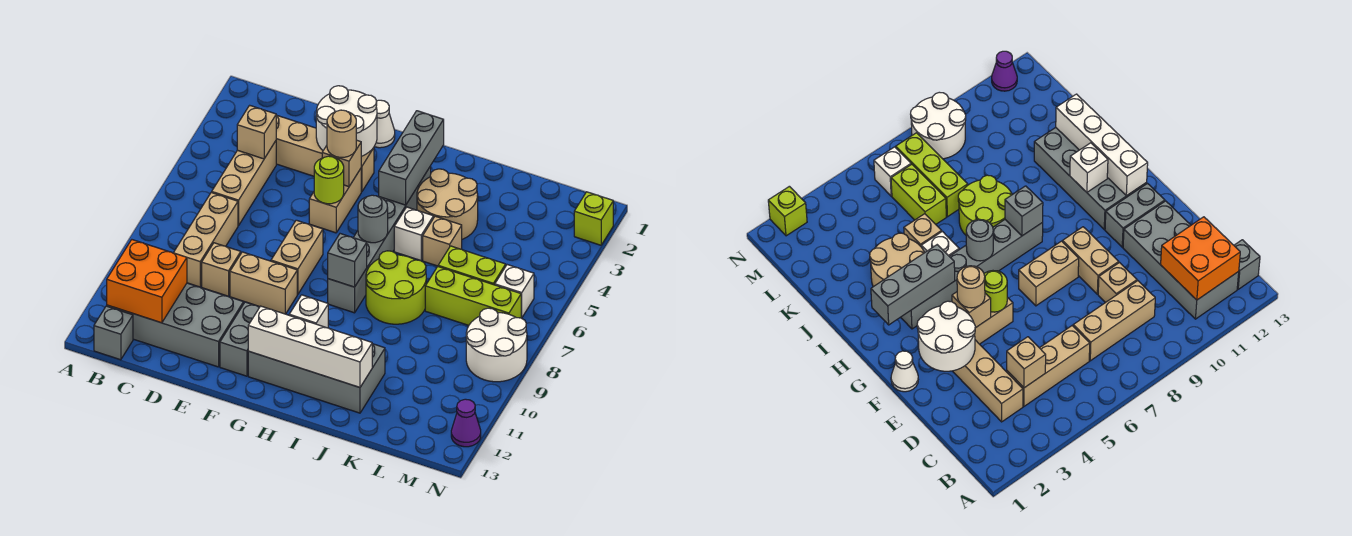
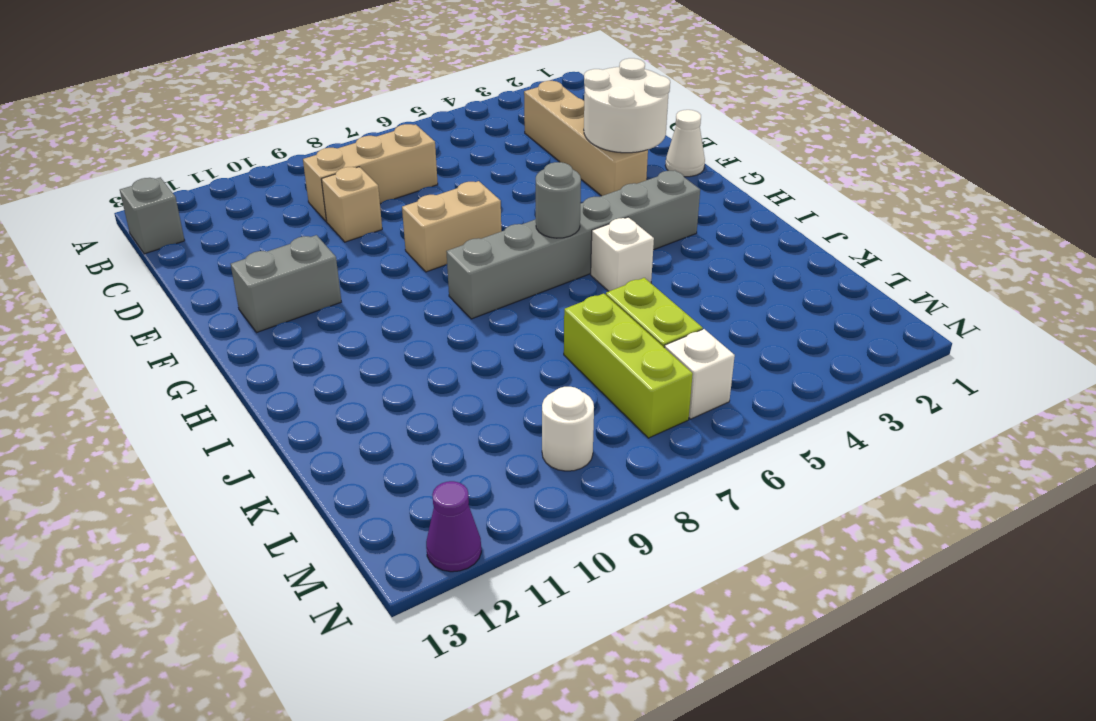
white round brick M9 level 1 -> white round brick M8:N9 level 1
none -> grey brick B11:E12 level 1
none -> tan brick C4:C6 level 1
none -> tan brick E9:F9 level 1
none -> tan brick F4:F5 level 1

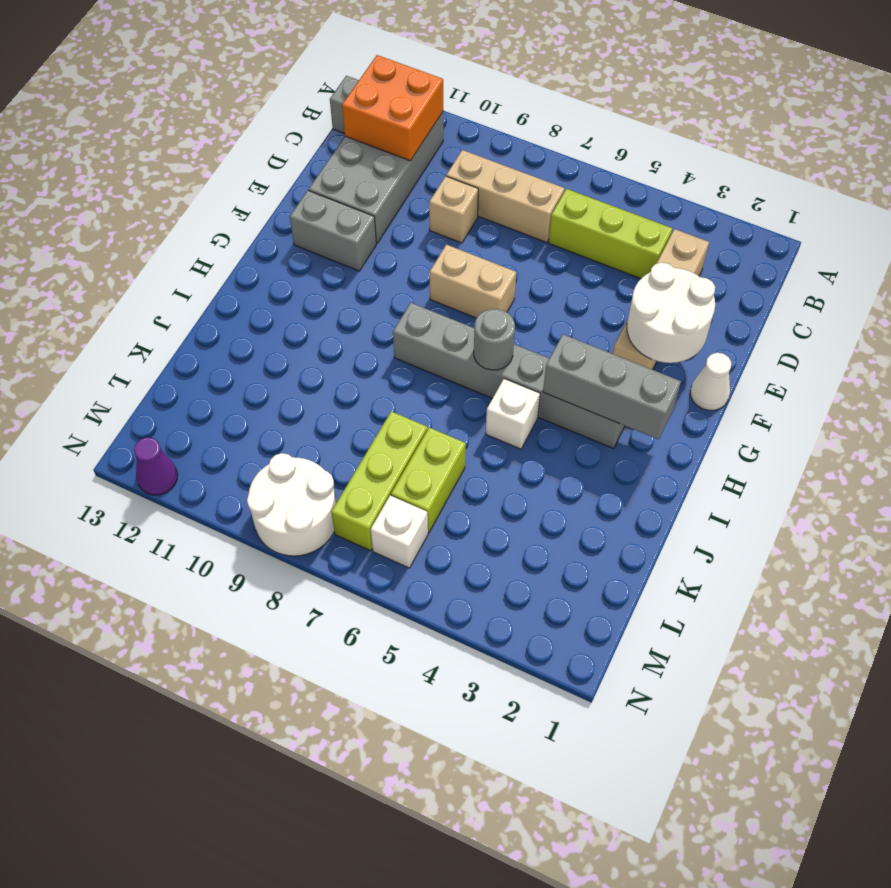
lime brick C4:C6 level 1 -> tan brick C4:C6 level 1
none -> tan brick E9:F9 level 1
none -> tan brick F4:F5 level 1
none -> grey brick G11:J12 level 1
none -> tan round brick I3:J4 level 1

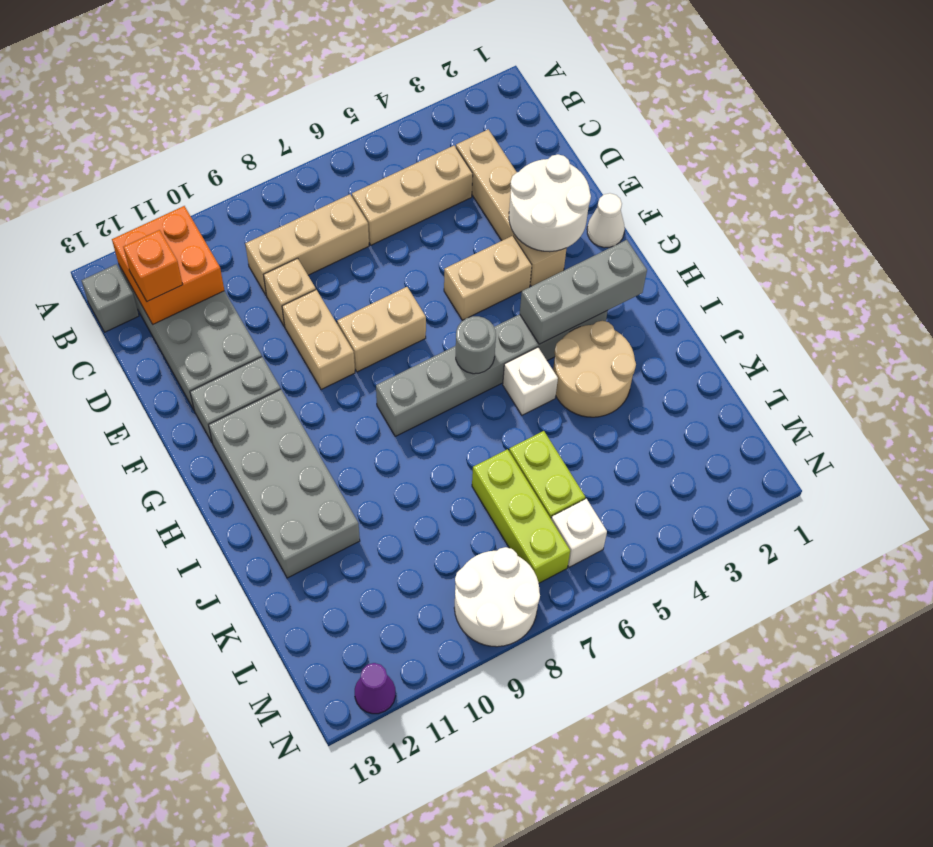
orange brick C12 level 3 -> none
none -> lime round brick I7:J8 level 1
none -> tan brick J5 level 1
none -> lime brick N2 level 1
none -> tan brick C4 level 2

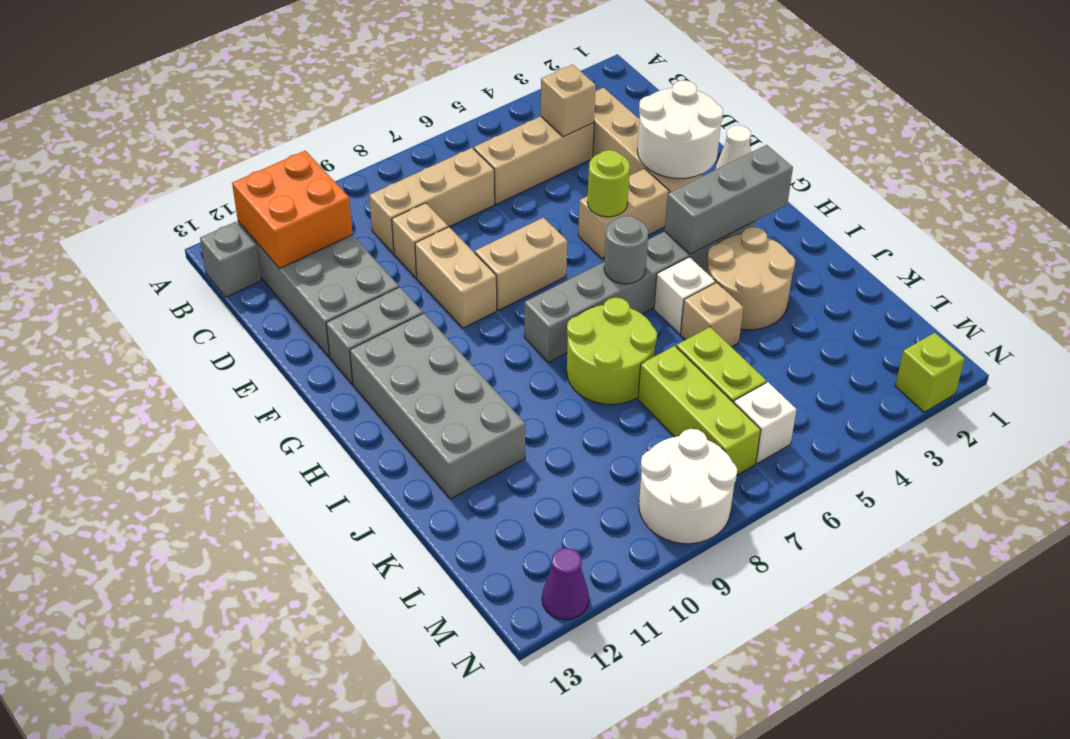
none -> tan brick F4 level 2
none -> white brick G12:J12 level 2
none -> grey brick H8 level 2
none -> white brick H11 level 2

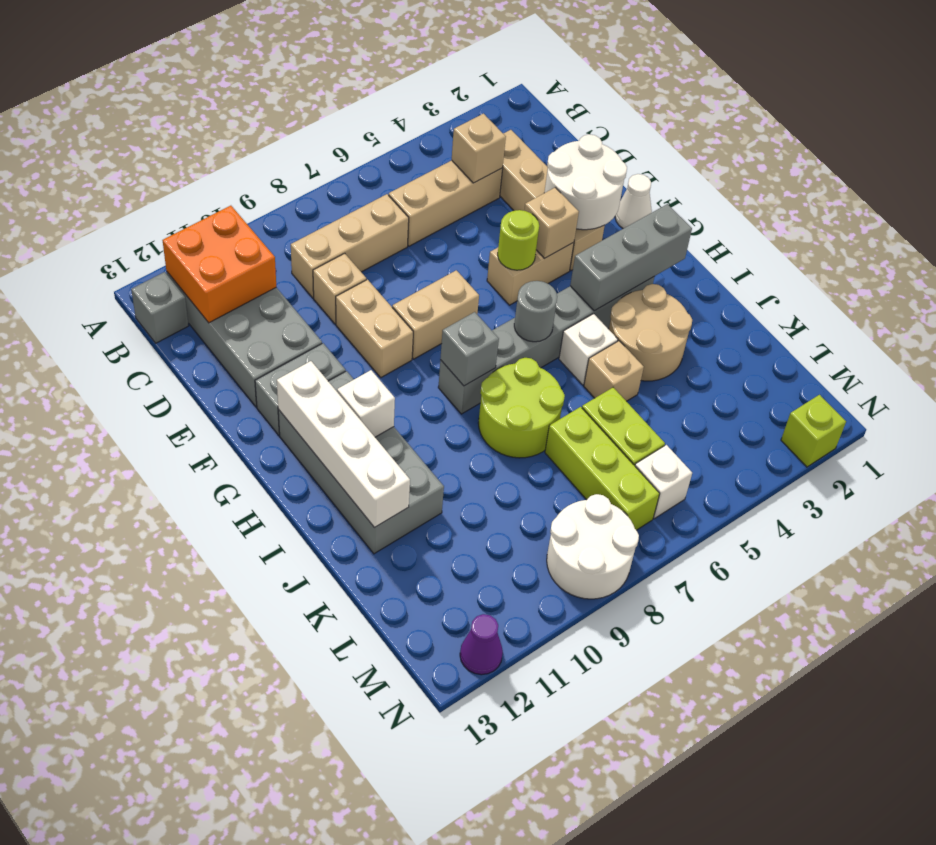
none -> tan round brick F4 level 3

